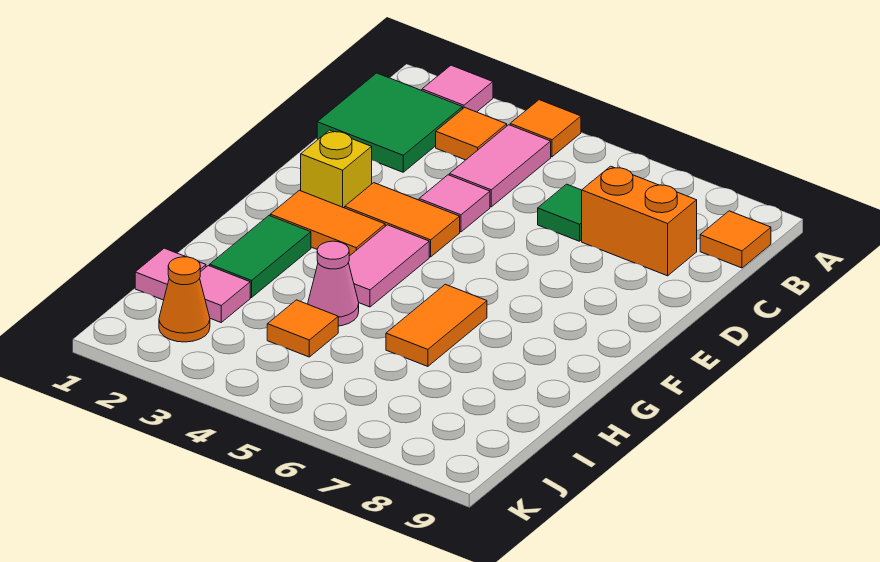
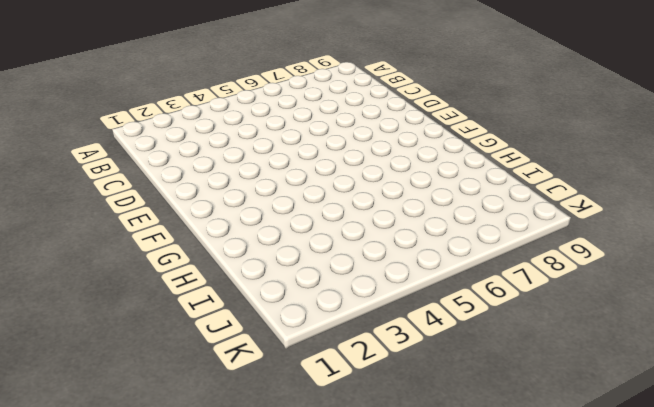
none -> pink tile A2 level 1
none -> orange tile A4 level 1
none -> green tile B1:C2 level 1

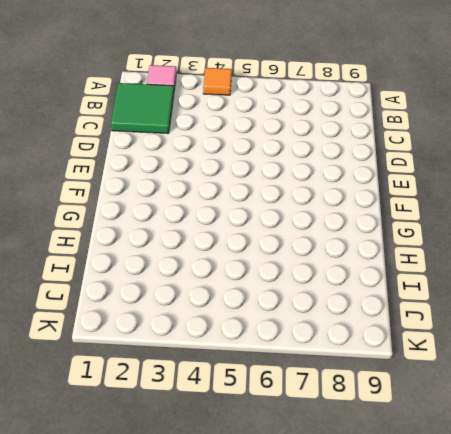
none -> orange tile B3 level 1
none -> pink tile B4:C4 level 1
none -> orange tile B9 level 1

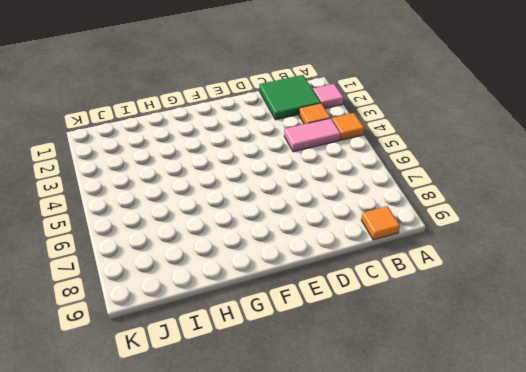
none -> green tile C6 level 1
none -> orange brick C7:C8 level 1
none -> pink tile D4 level 1

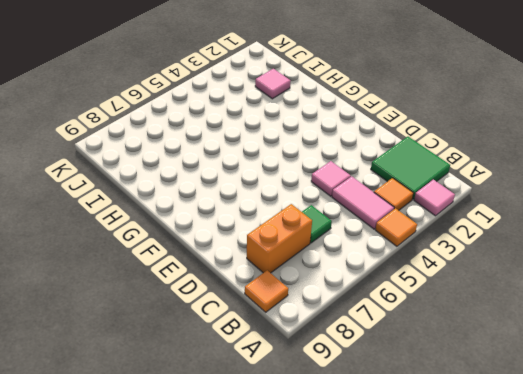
none -> yellow brick E2 level 1
none -> orange tile E3:E4 level 1
none -> orange tile F2:F3 level 1

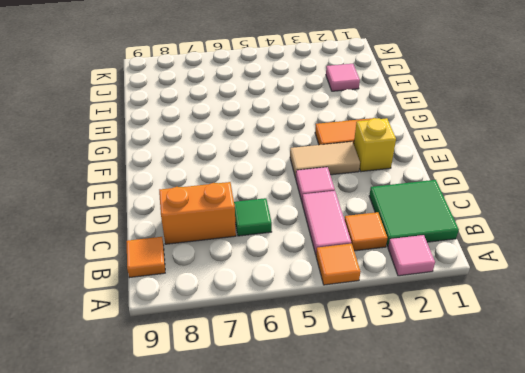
tan tile E3:E4 level 1 -> orange tile E3:E4 level 1
none -> pink tile F4:G4 level 1
none -> green tile G2:H2 level 1
none -> orange tile G6:H6 level 1

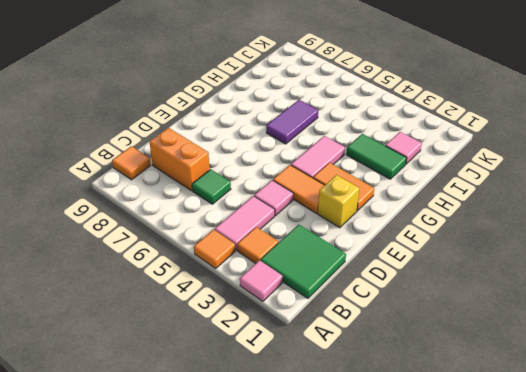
purple tile G6:H6 level 1 -> orange tile G6:H6 level 1
green tile H2:H3 level 1 -> green tile G2:H2 level 1
none -> pink cone H4 level 1
none -> pink tile I1 level 1
none -> orange tile I4 level 1

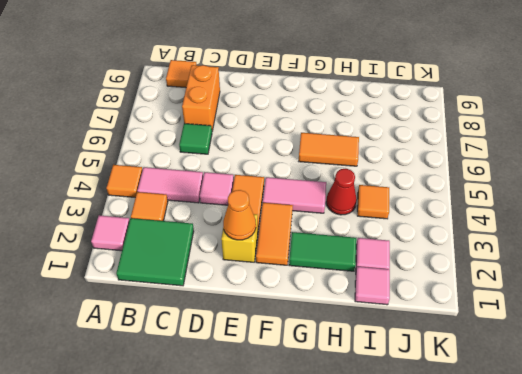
orange cone E2 level 2 -> orange cone J2 level 1
red cone H4 level 1 -> pink cone H4 level 1

